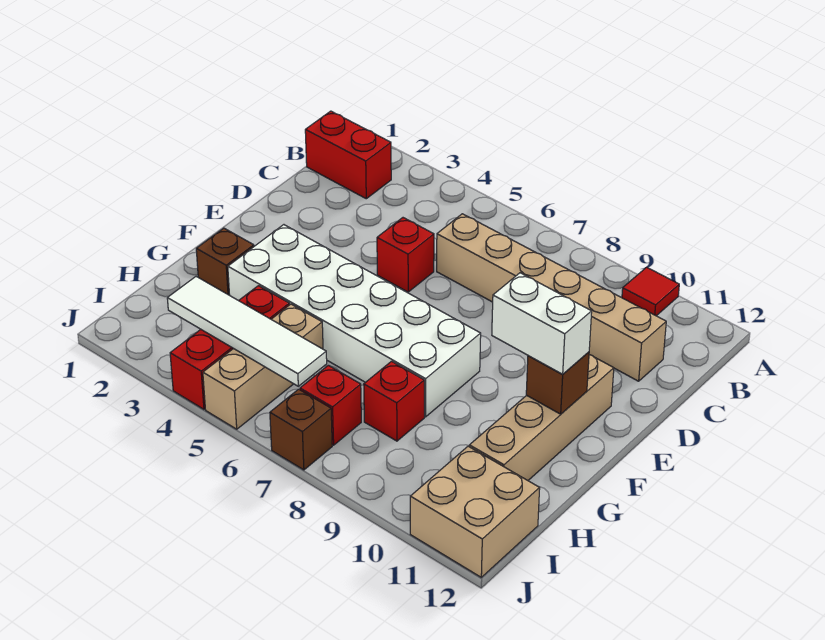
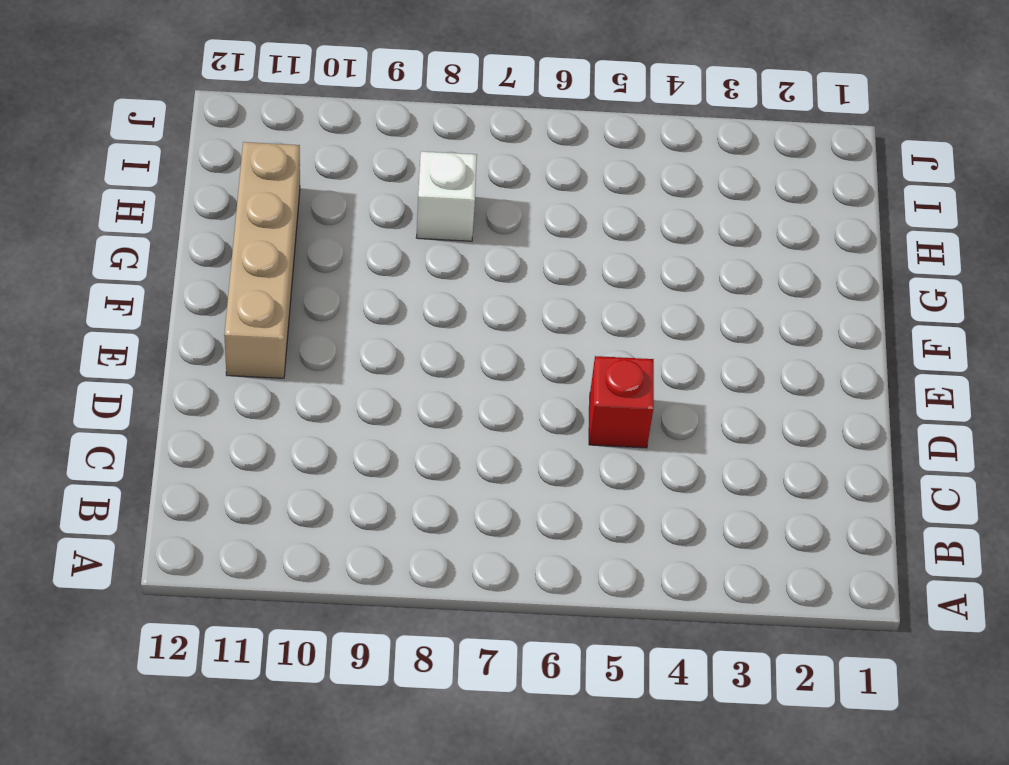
white brick H8 level 1 -> red brick H8 level 1
none -> red tile A10 level 1
none -> red brick B1:B2 level 1
none -> tan brick C6:C11 level 1

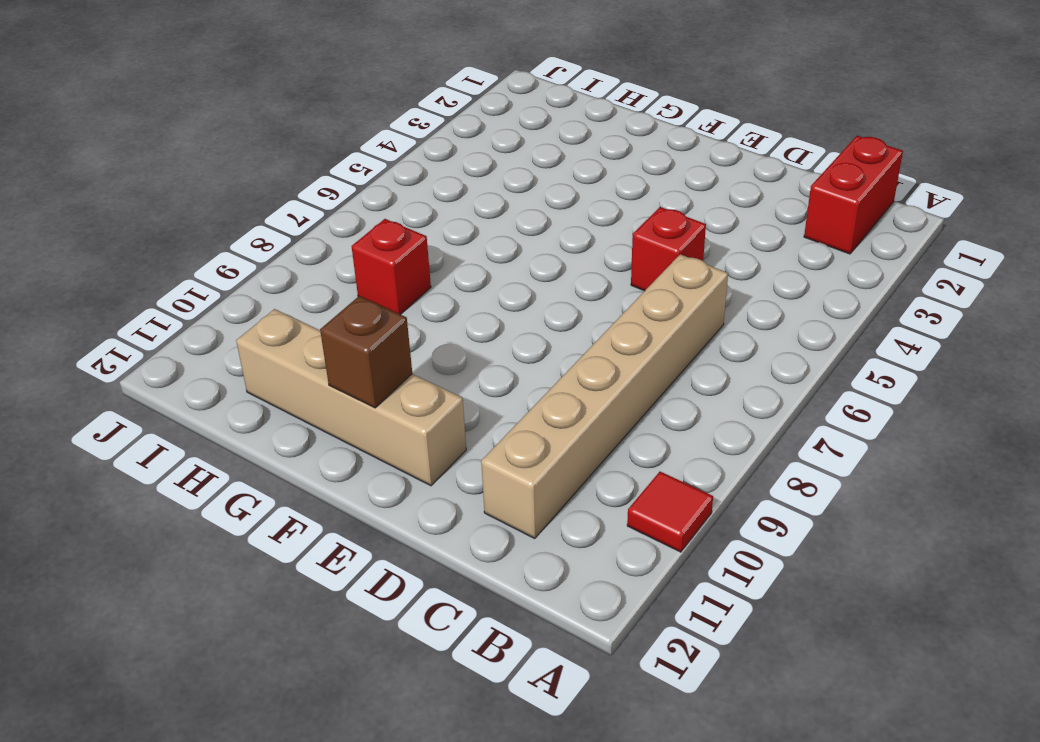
none -> white brick F3:G8 level 1
none -> brown brick G2 level 1
none -> red brick H4:J4 level 1

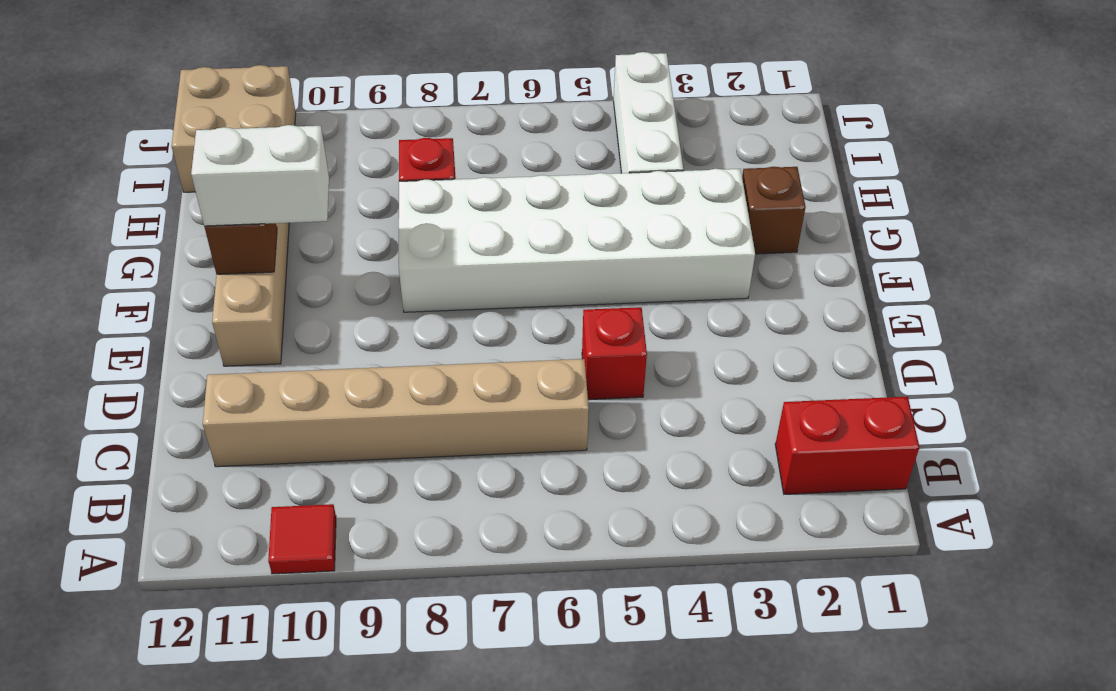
white brick H4:J4 level 1 -> red brick H4:J4 level 1
none -> tan brick H5:J5 level 1
none -> red brick I7 level 1
none -> brown brick J7 level 1

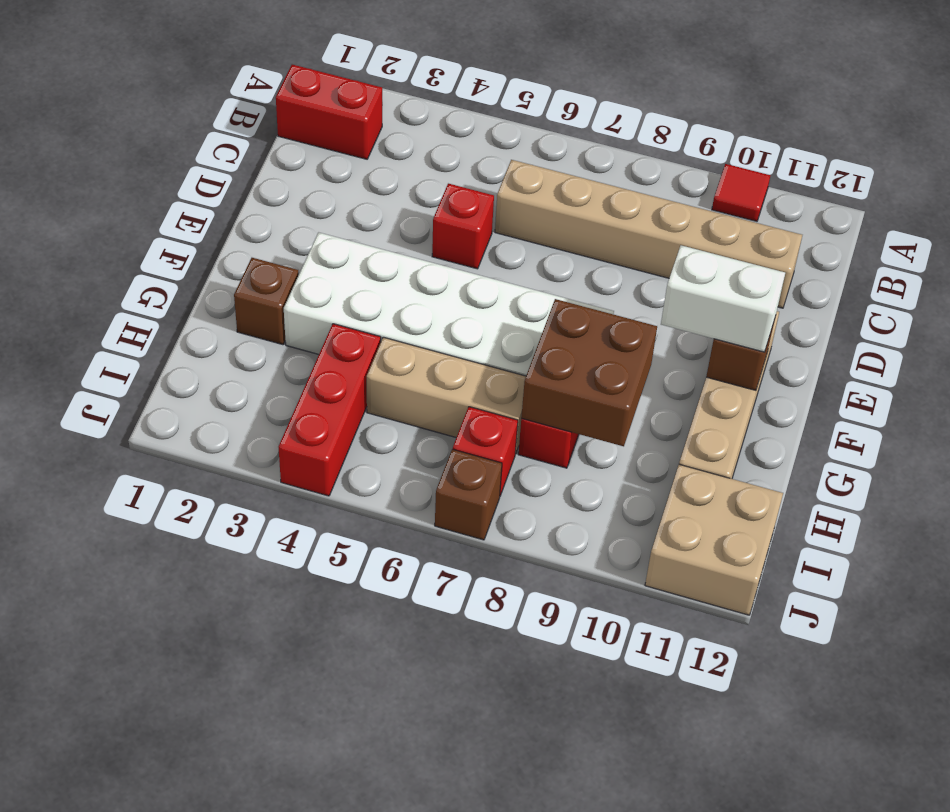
brown brick G8:H9 level 2 -> none
tan brick H5:H7 level 1 -> tan brick H5:J5 level 1
none -> white tile I3:I6 level 2

